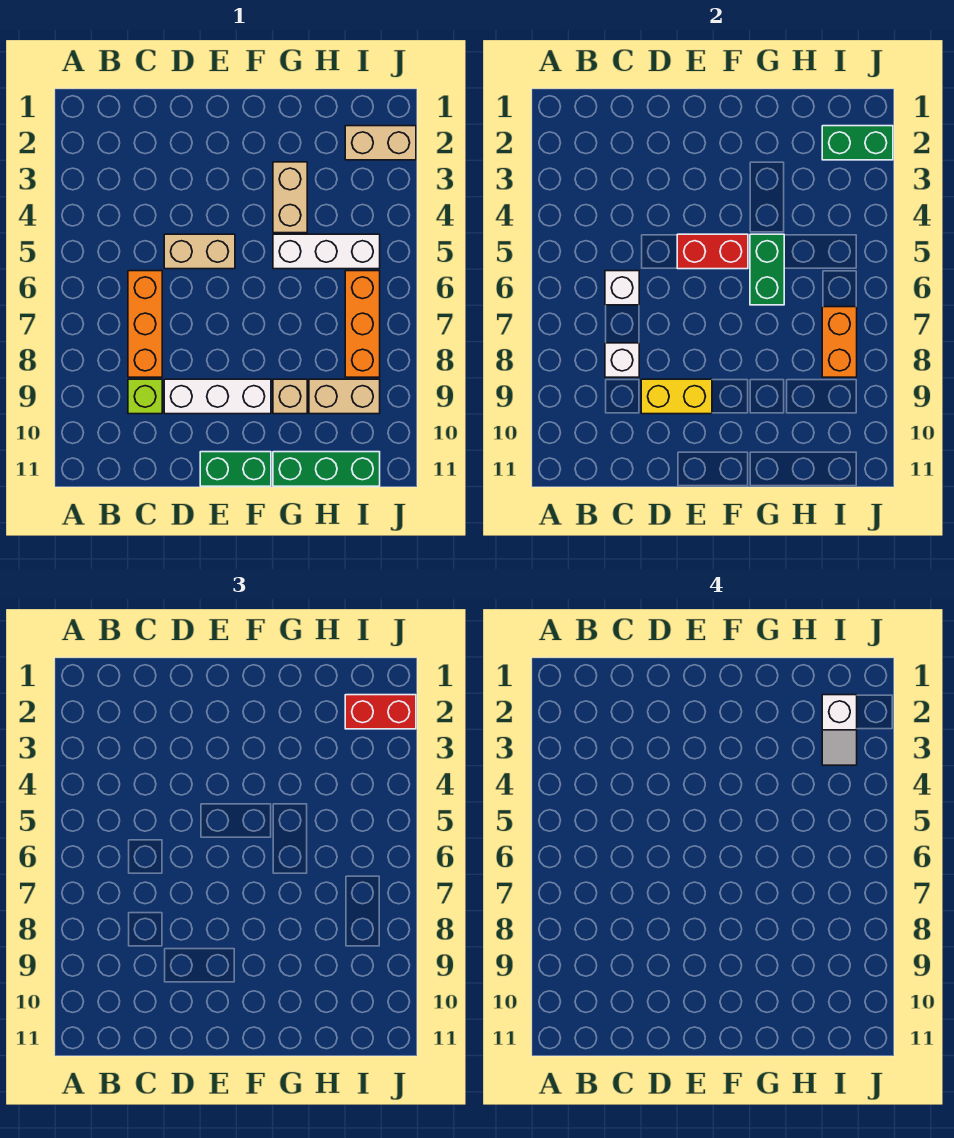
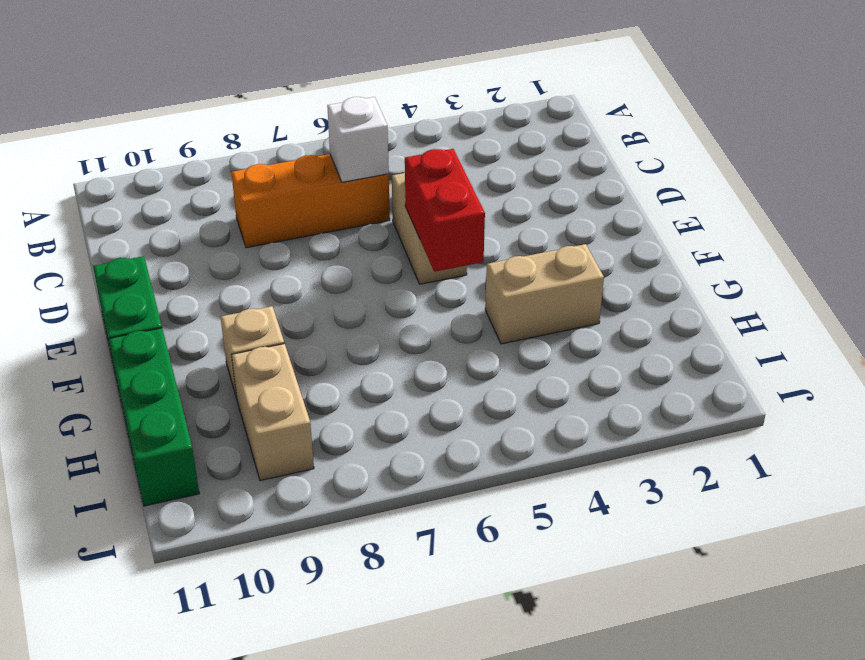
none -> lime brick C9 level 1
none -> white brick D9:F9 level 1
none -> white brick G5:I5 level 1

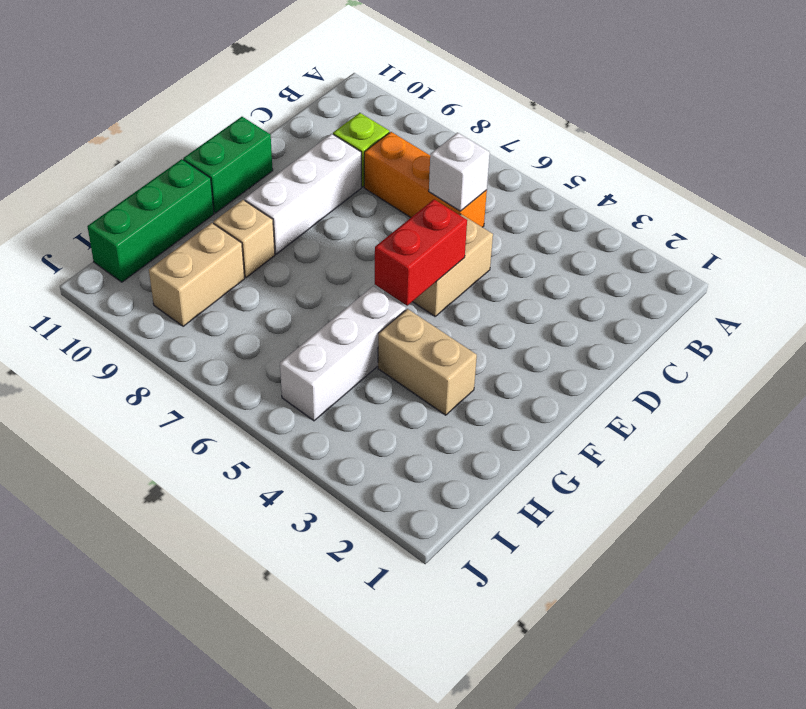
none -> tan brick I2:J2 level 1
none -> orange brick I6:I8 level 1
none -> white brick C8 level 2

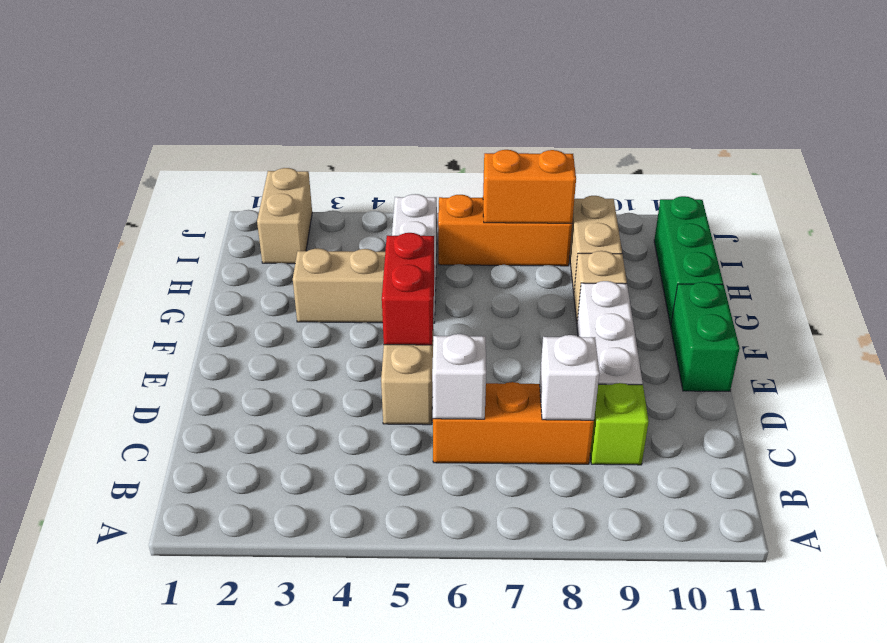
none -> yellow brick D9:E9 level 2
none -> green brick G5:G6 level 2
none -> green brick I2:J2 level 2

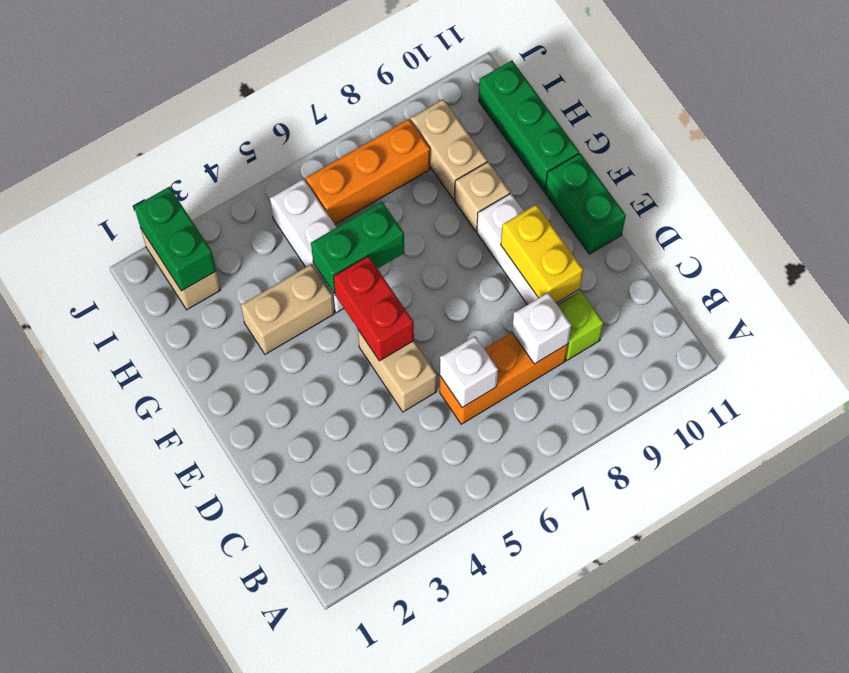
none -> orange brick I7:I8 level 2
none -> red brick I2:J2 level 3
none -> white slope I2:I3 level 4 top 2

